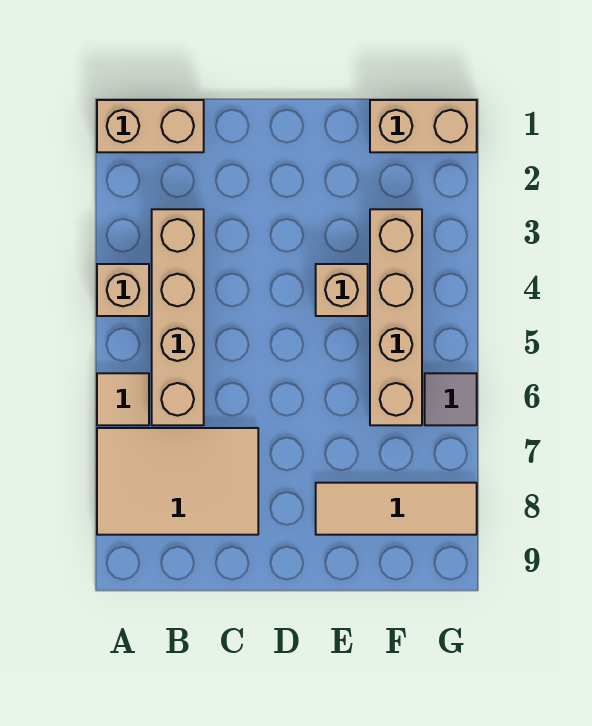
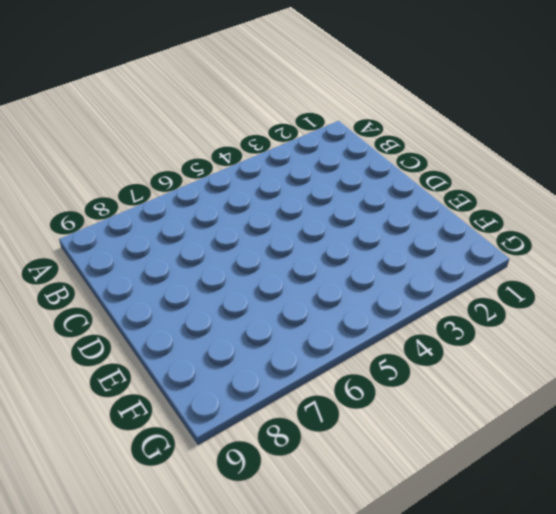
none -> tan brick A1:B1 level 1
none -> tan brick A4 level 1

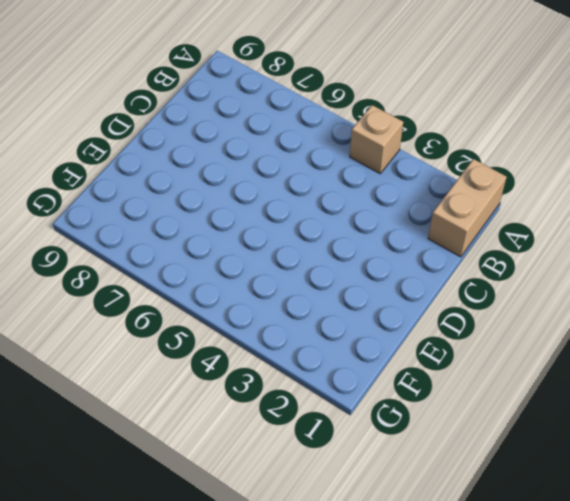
none -> tan tile A6 level 1
none -> tan tile A7:C8 level 1

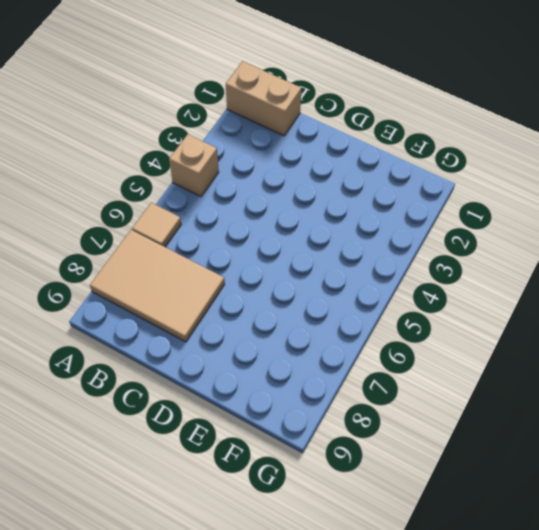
none -> tan brick B3:B6 level 1
none -> tan brick E4 level 1

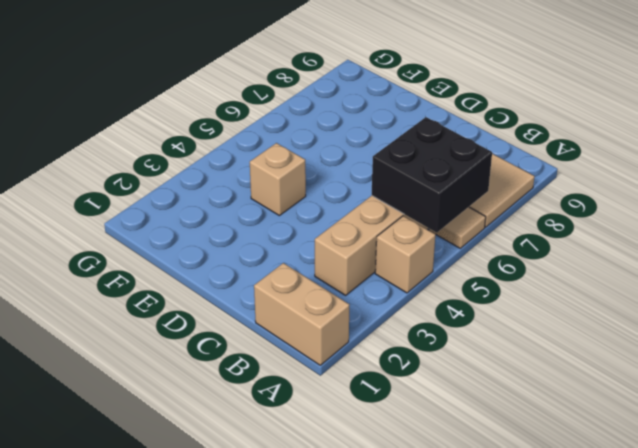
black brick A5:B6 level 2 -> none
none -> tan tile E8:G8 level 1
none -> tan brick F1:G1 level 1

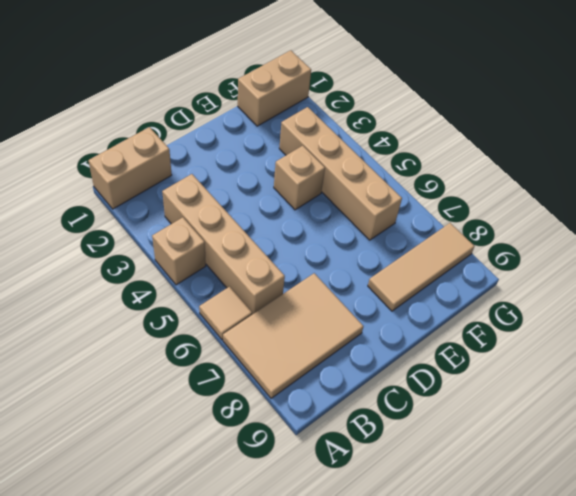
none -> grey tile G6 level 1

